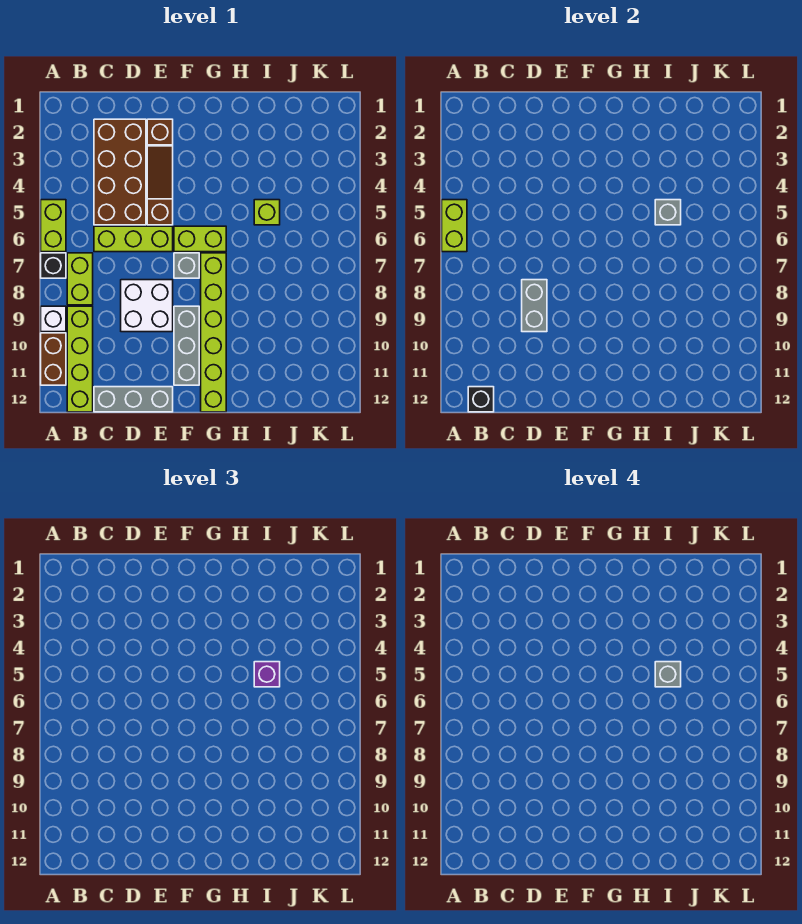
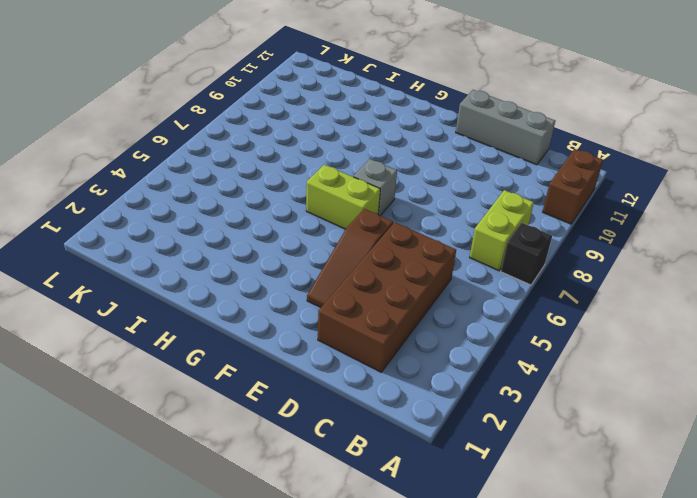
none -> lime brick A5:A6 level 1
none -> white brick A9 level 1
none -> lime brick B9:B12 level 1

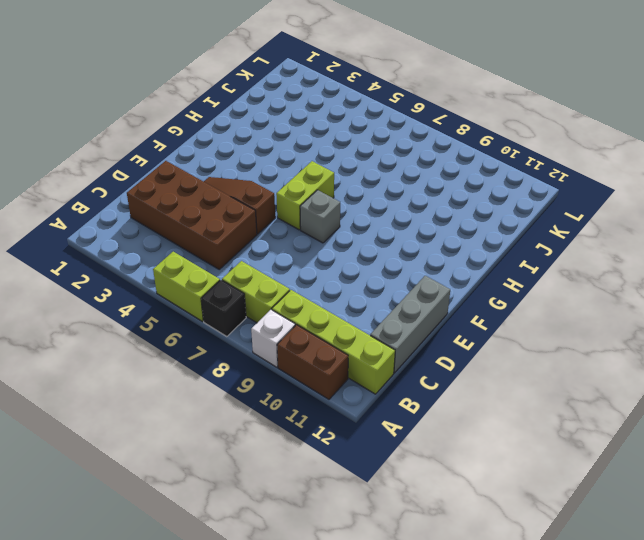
none -> lime brick C6:E6 level 1
none -> white brick D8:E9 level 1
none -> brown brick E2 level 1

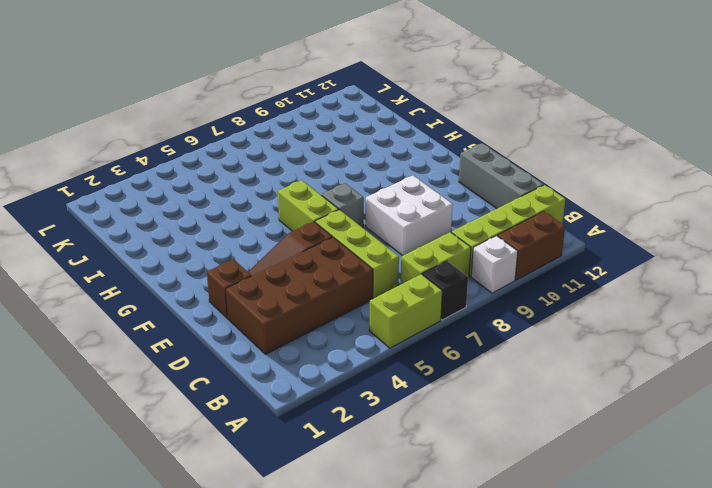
none -> grey brick F9:F11 level 1
none -> lime brick G7:G12 level 1
none -> lime brick I5 level 1

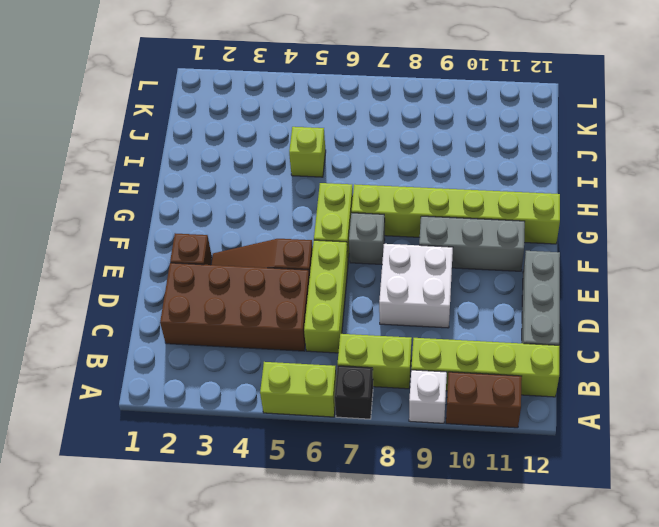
none -> lime brick A5:A6 level 2
none -> black brick B12 level 2
none -> grey brick D8:D9 level 2

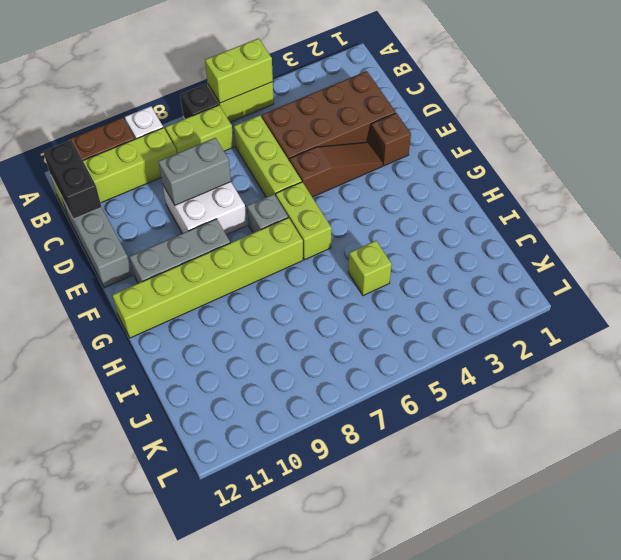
black brick B12:C12 level 2 -> black brick B12 level 2
none -> grey brick I5 level 2
none -> purple brick I5 level 3
none -> grey brick I5 level 4

